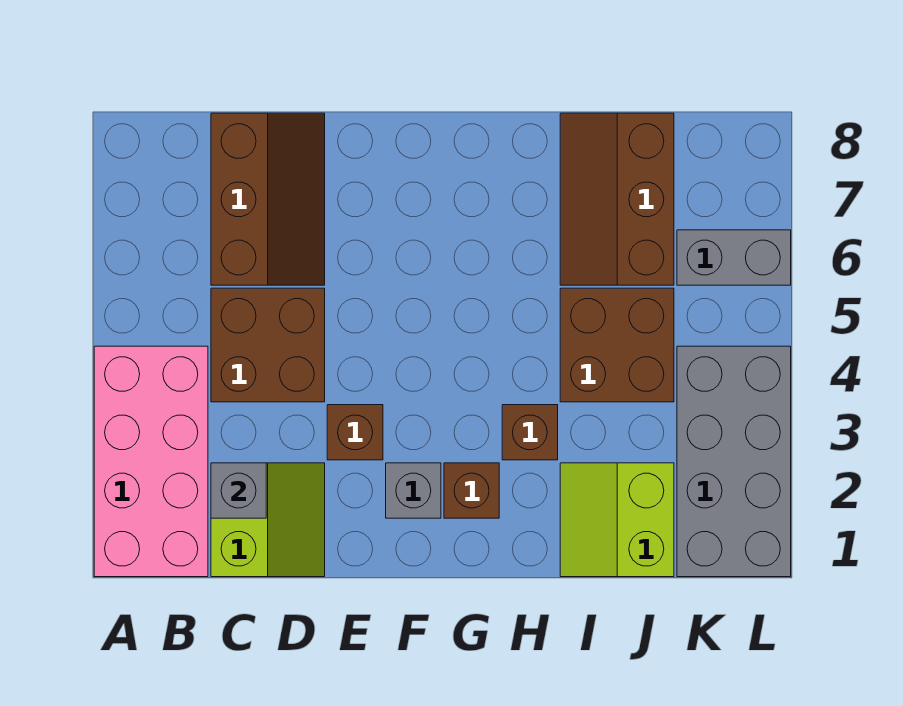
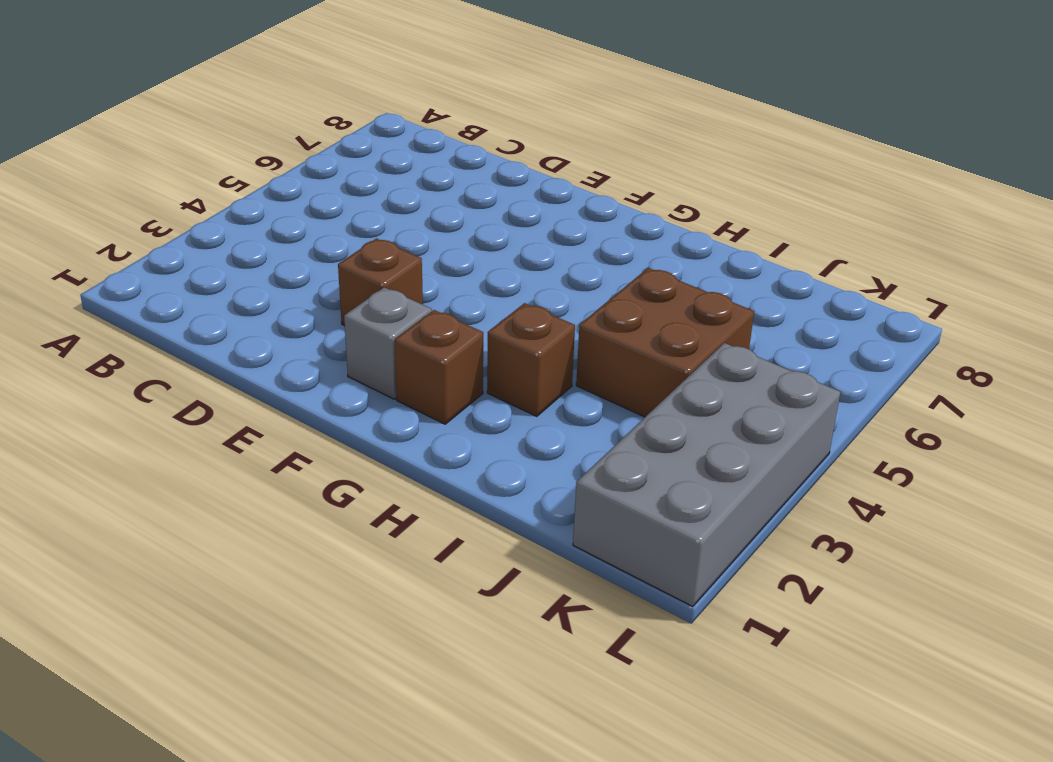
none -> pink brick A1:B4 level 1
none -> lime slope C1:D2 level 1 top C
none -> brown brick C4:D5 level 1

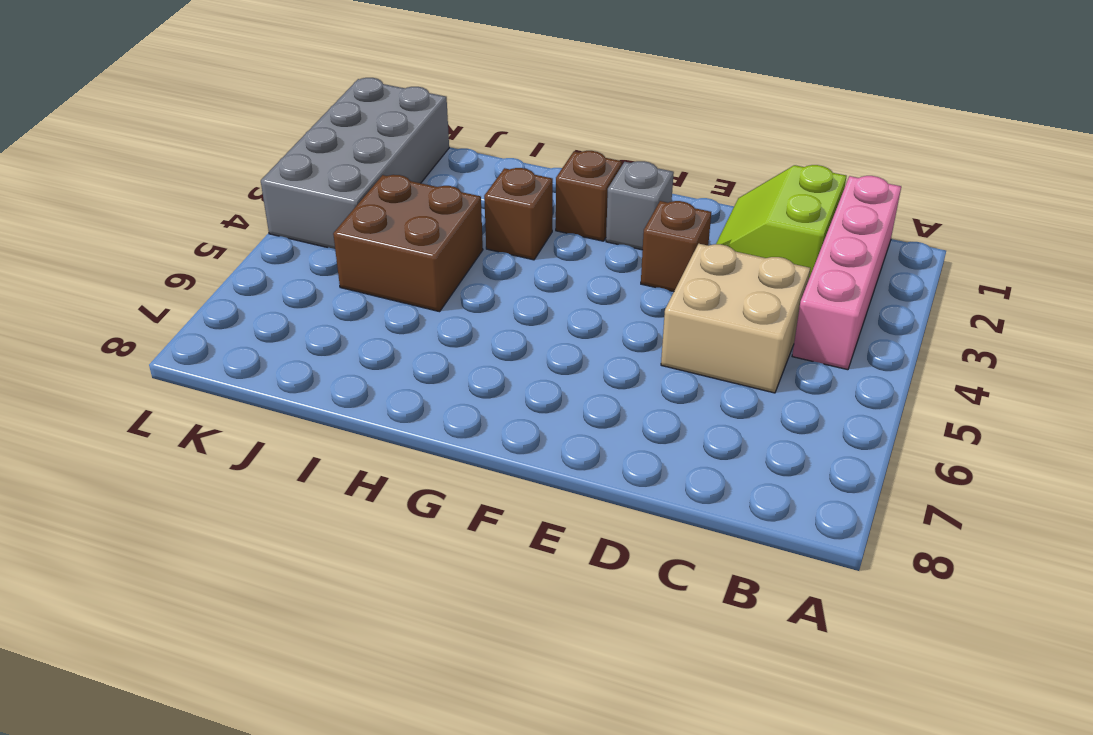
pink brick B1:B4 level 1 -> pink brick A1:B4 level 1
tan brick C4:D5 level 1 -> brown brick C4:D5 level 1
none -> brown slope C6:D8 level 1 top C
none -> lime slope I1:J2 level 1 top J
none -> brown slope I6:J8 level 1 top J

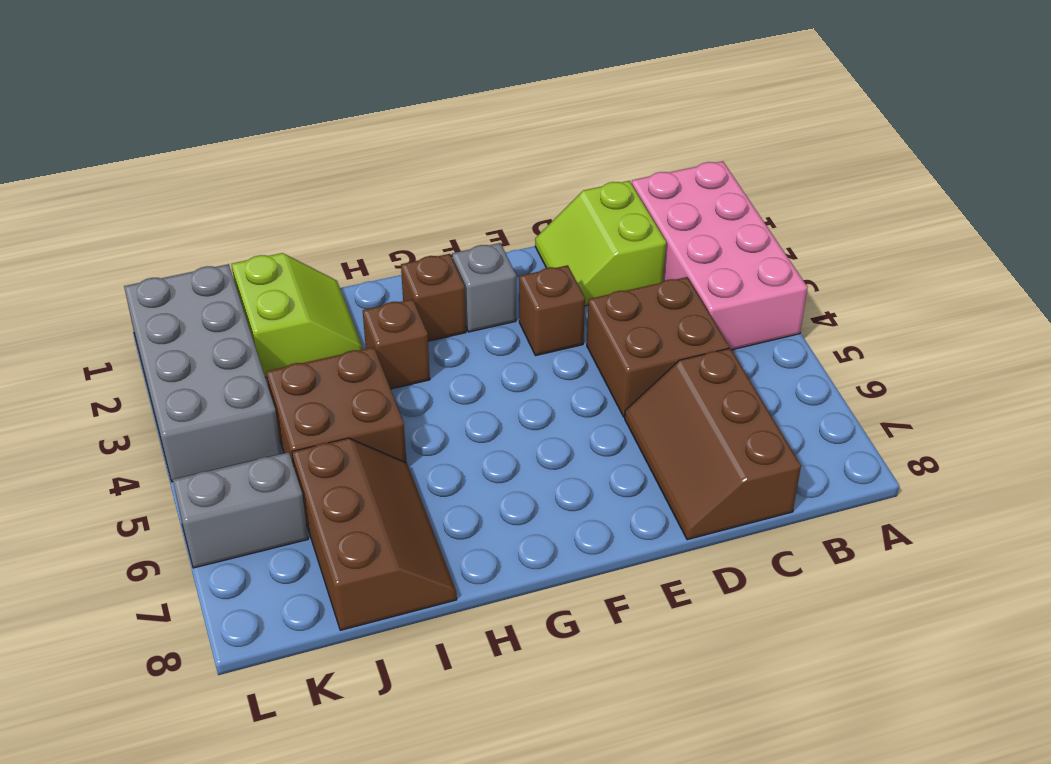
none -> grey brick C2 level 2

